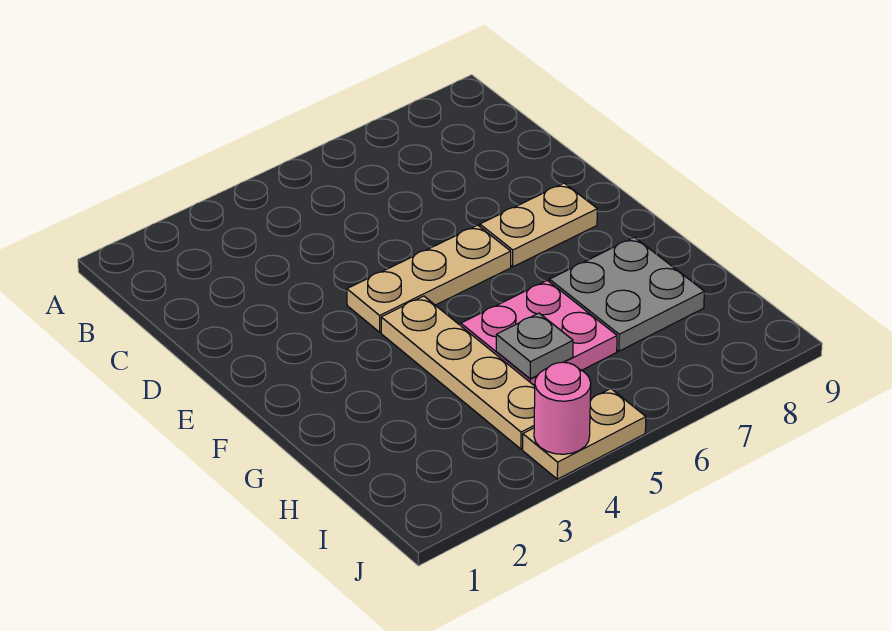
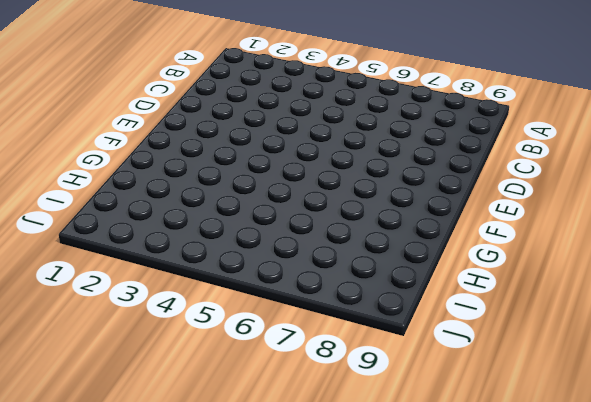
none -> tan plate E4:E6 level 1
none -> tan plate E7:E8 level 1

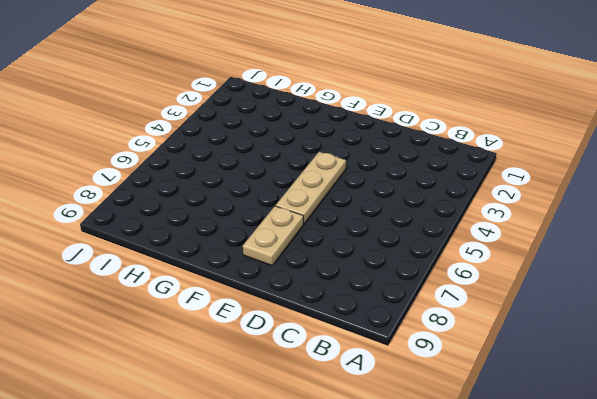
none -> tan plate F4:I4 level 1
none -> pink plate G5:H6 level 1

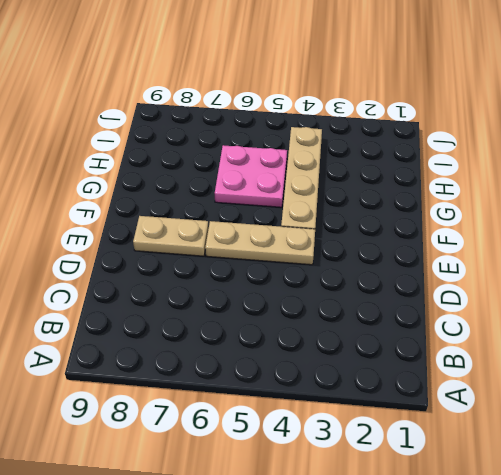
none -> grey plate G7:H8 level 1
none -> tan plate J4:J5 level 1

